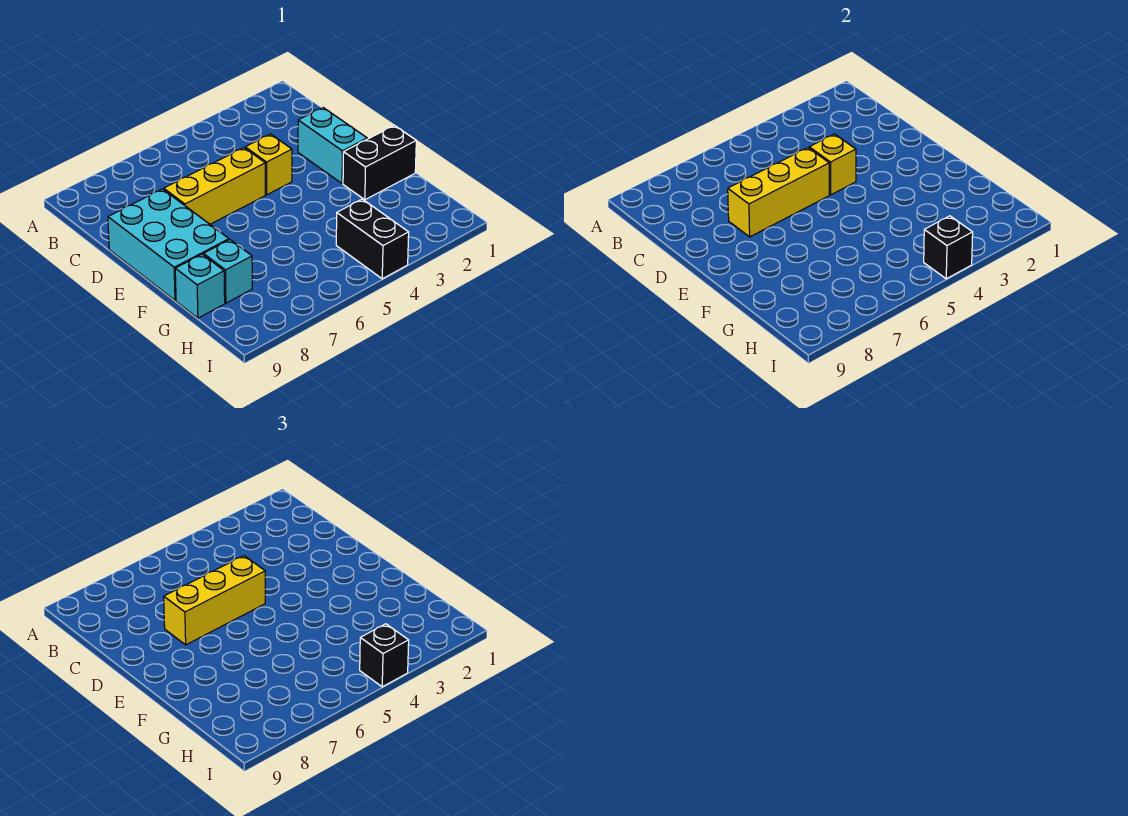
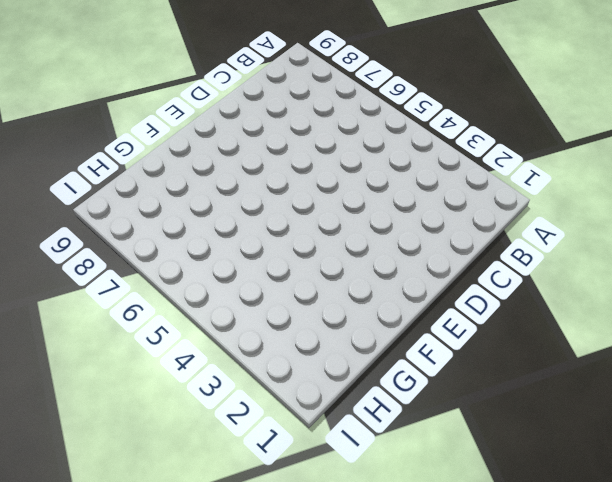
none -> cyan brick D2:E2 level 1
none -> yellow brick D4 level 1
none -> yellow brick D5:D7 level 1

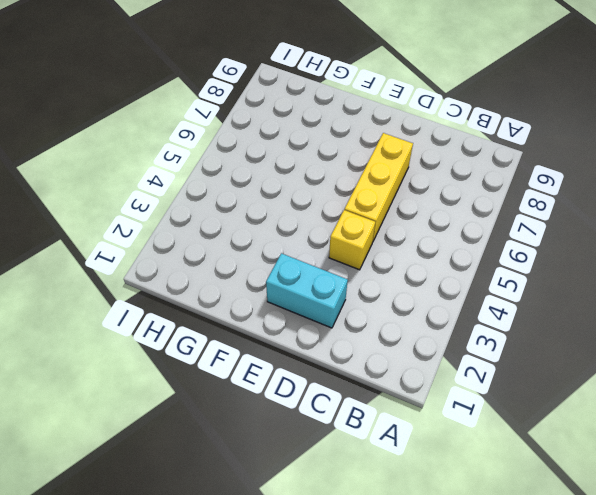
none -> cyan brick D8:F9 level 1
none -> black brick F1:F2 level 1
none -> cyan brick G8 level 1

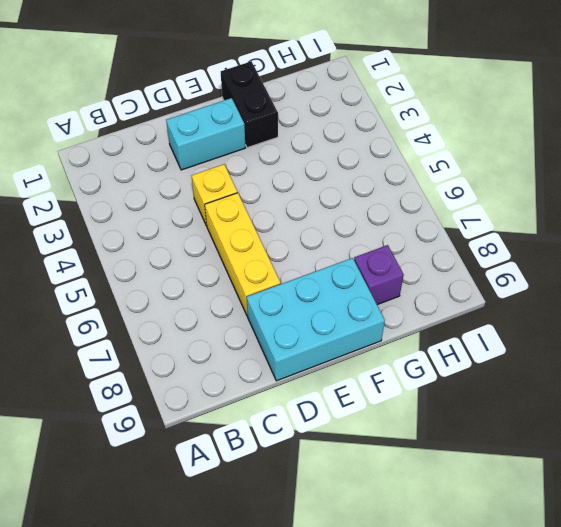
purple brick G8 level 1 -> cyan brick G8 level 1
none -> cyan brick G9 level 1
none -> black brick H4:I4 level 1
none -> yellow brick D4 level 2

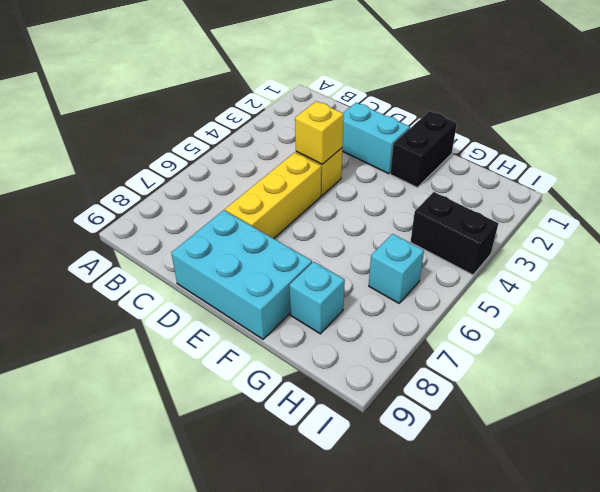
cyan brick H6 level 1 -> cyan brick G9 level 1
none -> yellow brick D5:D7 level 2
none -> black brick I4 level 2
none -> yellow brick D5:D7 level 3

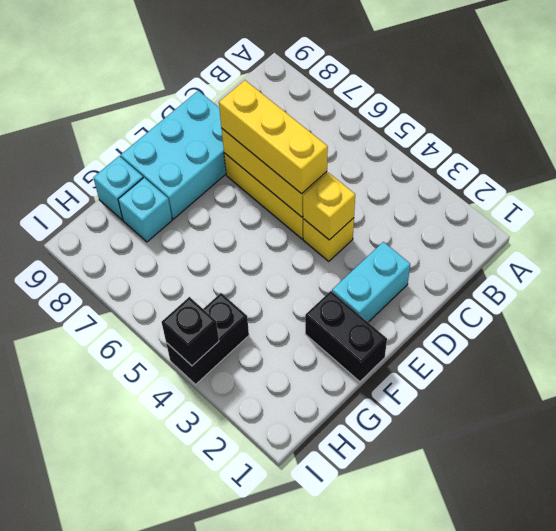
none -> black brick I4 level 3

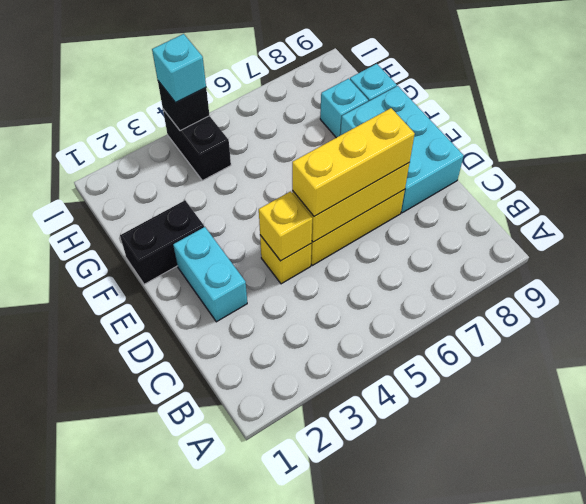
cyan brick I4 level 3 -> black brick I4 level 3

